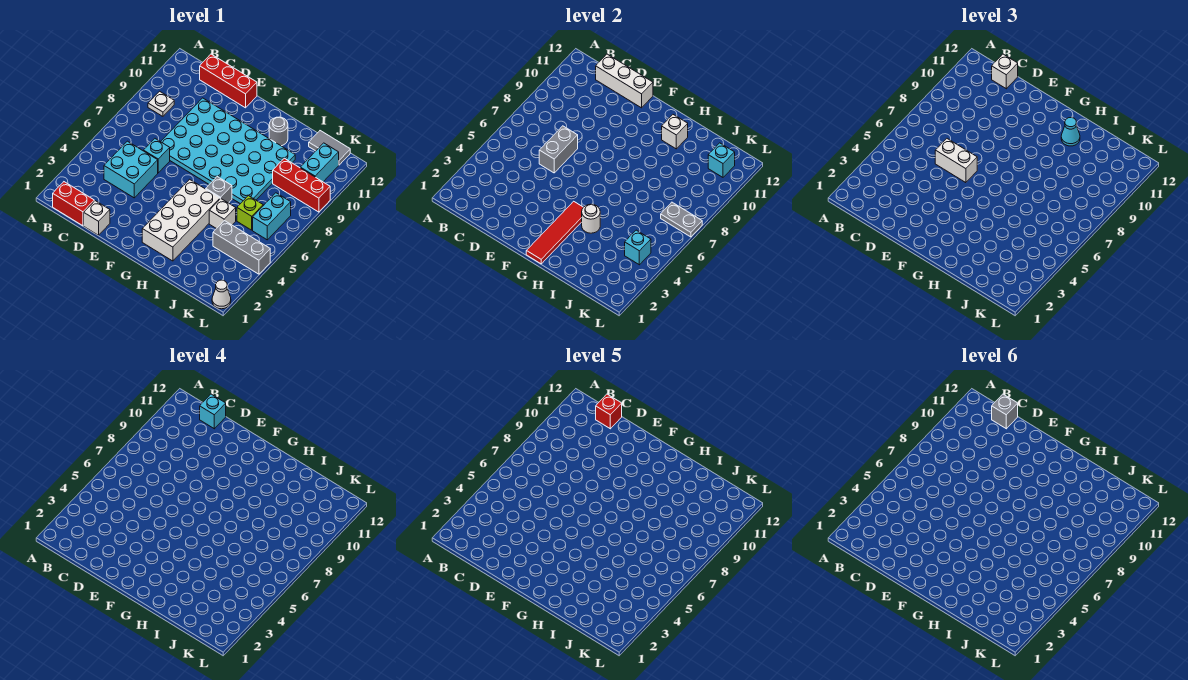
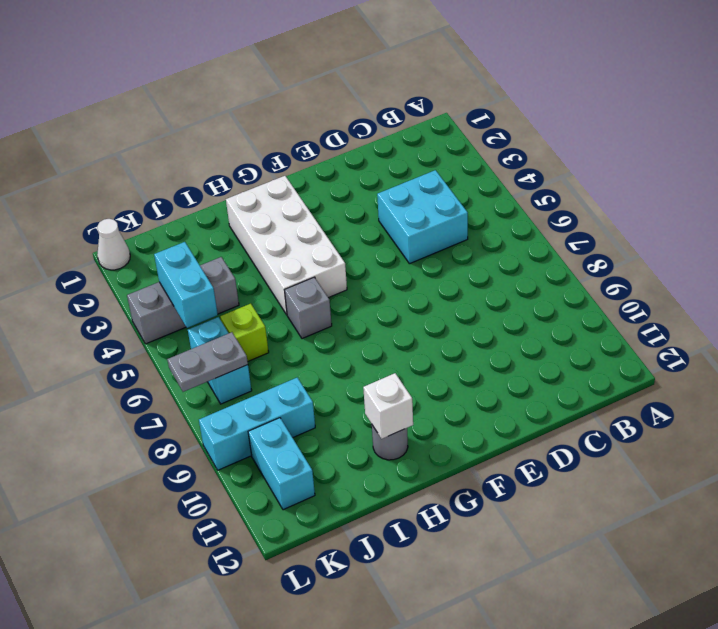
cyan brick J9:L9 level 1 -> red brick J9:L9 level 1
cyan brick K4:K5 level 2 -> cyan brick K4 level 2
none -> red brick B1:C1 level 1
none -> white plate B9 level 1
none -> red brick C12:E12 level 1
none -> white brick D1 level 1

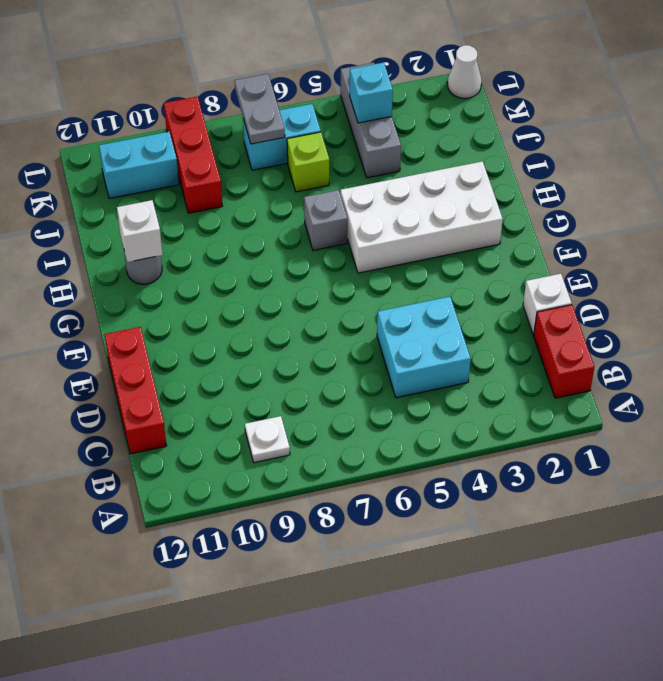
none -> cyan brick D6 level 1
none -> cyan plate D7:I10 level 1
none -> white brick I5 level 1
none -> grey tile J12:K12 level 1

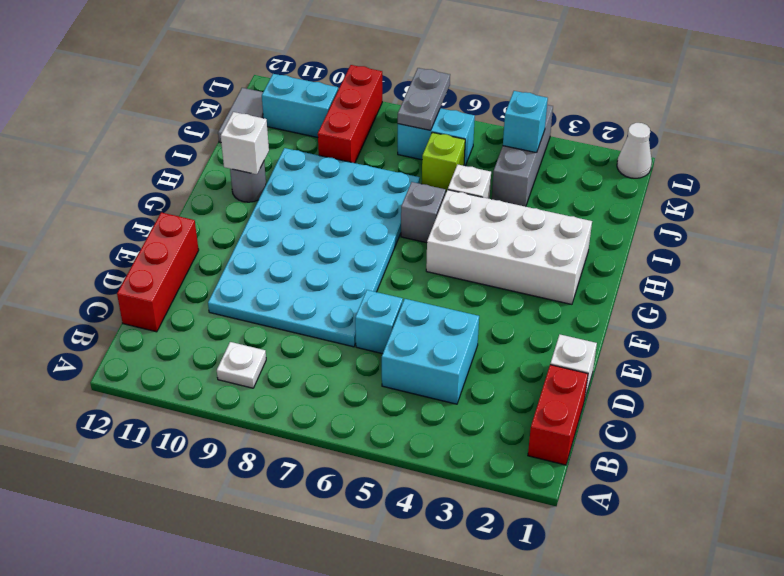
none -> white brick C12:E12 level 2
none -> grey brick D6:D7 level 2
none -> red tile G1:G4 level 2
none -> white round brick H4 level 2

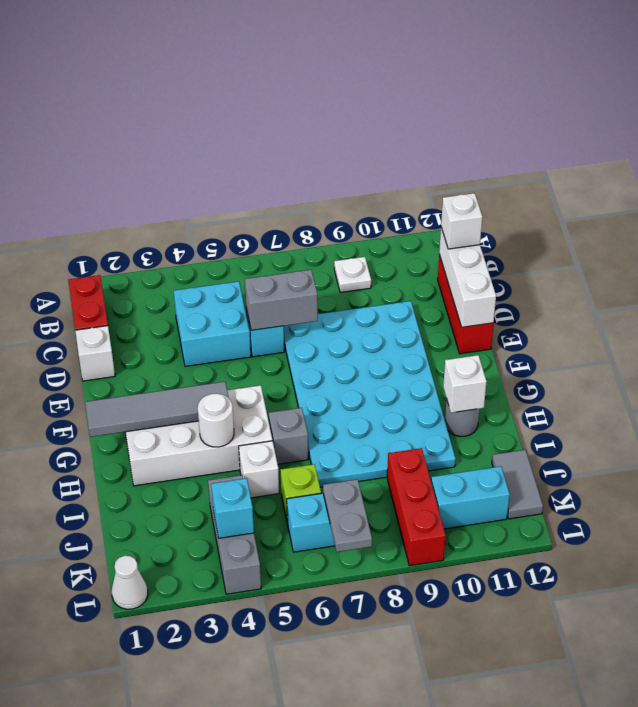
grey tile G1:G4 level 2 -> red tile G1:G4 level 2
none -> cyan brick K11 level 2
none -> white brick D6:E6 level 3
none -> cyan cone H11 level 3
none -> cyan brick C12 level 4

